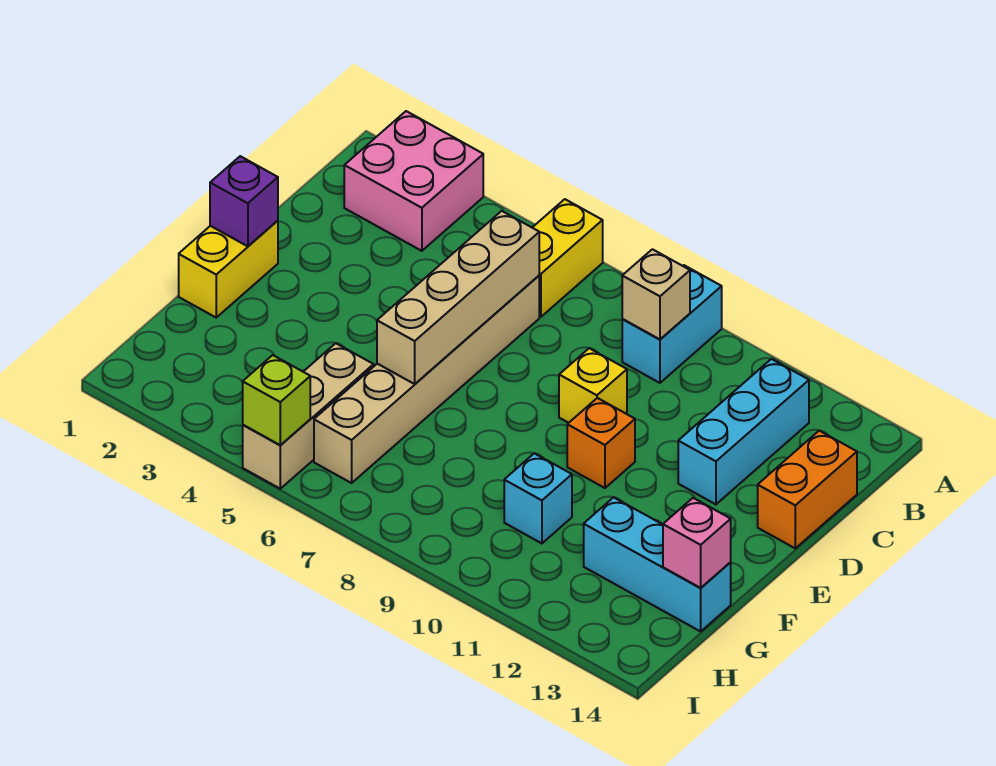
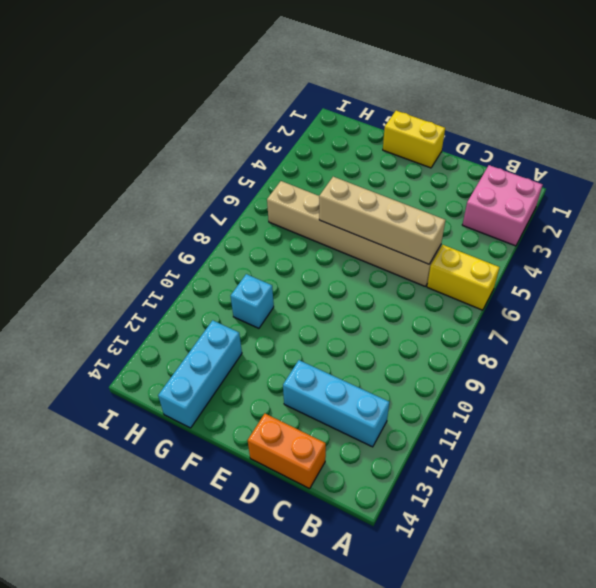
none -> cyan brick A9:B9 level 1
none -> yellow brick D9 level 1
none -> orange brick E10 level 1

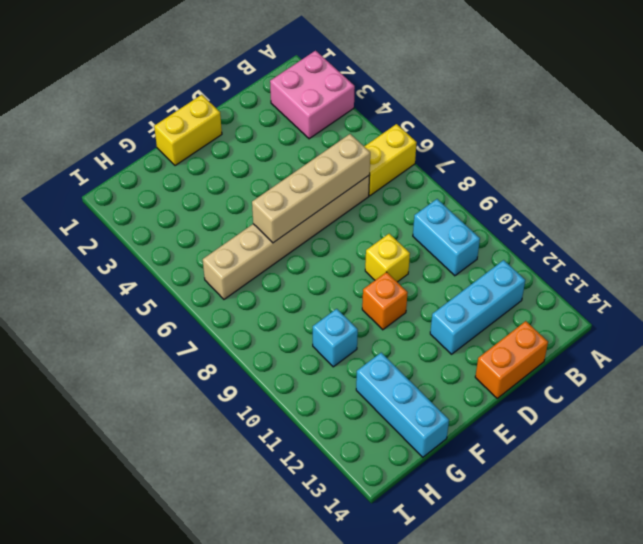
cyan brick B9:B10 level 1 -> cyan brick A9:B9 level 1
none -> tan brick G5:I5 level 1
none -> tan brick B9 level 2
none -> purple brick E1 level 2

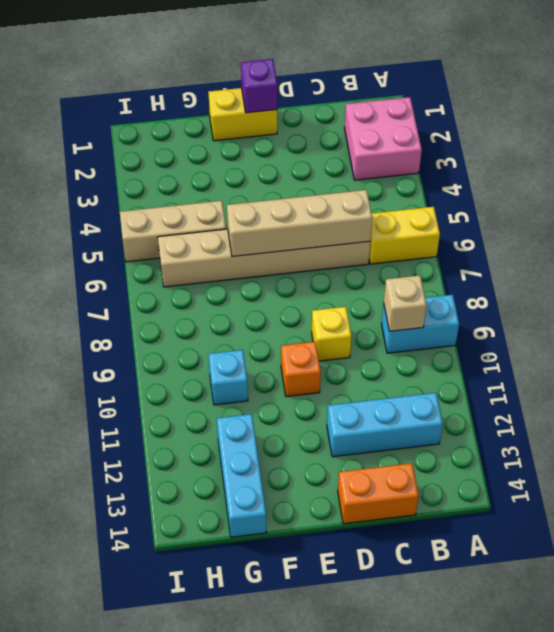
none -> pink brick G14 level 2
none -> lime brick I5 level 2

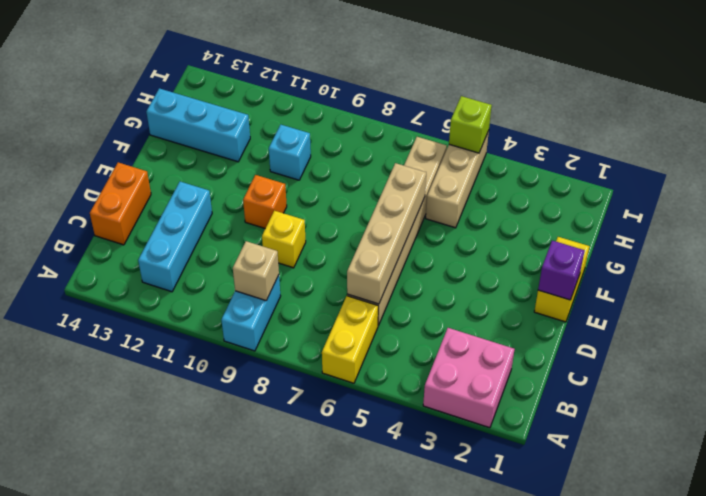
none -> pink brick G14 level 2

